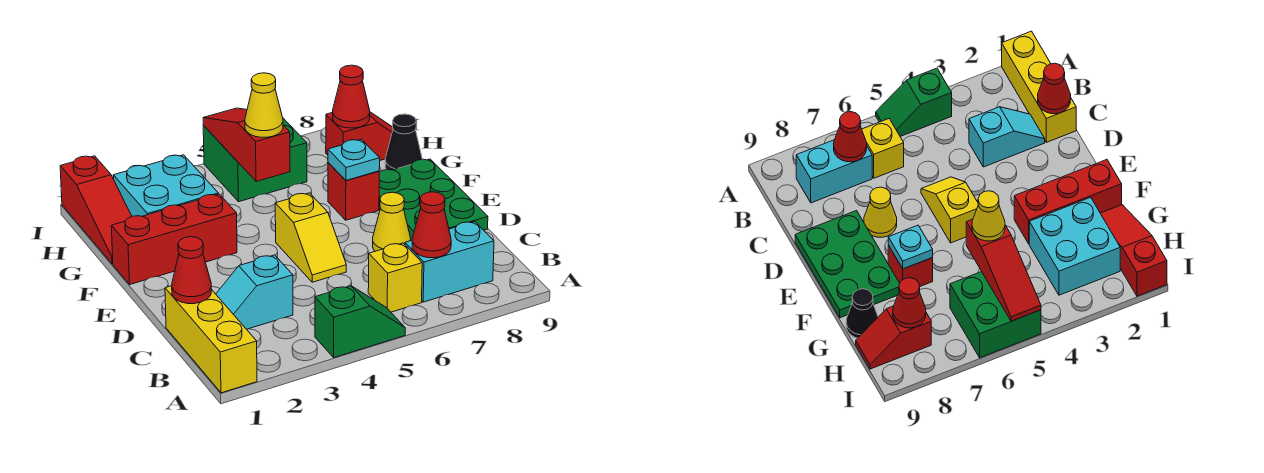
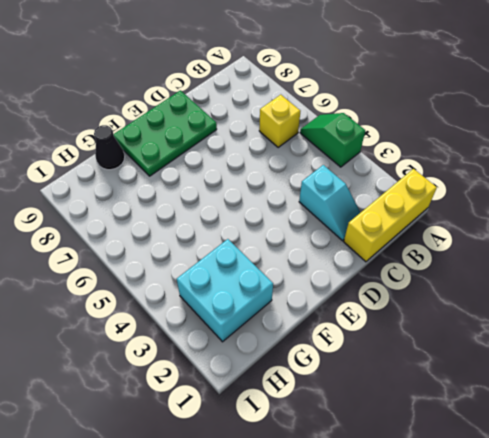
none -> cyan brick B7:B8 level 1
none -> yellow slope D5:E5 level 1 top E
none -> yellow cone D7 level 1

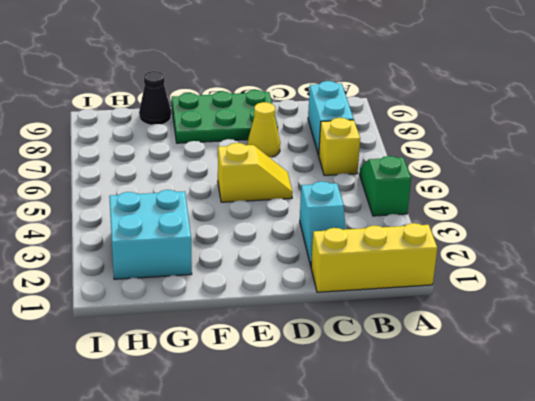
none -> red brick F1:F3 level 1
none -> red brick F7 level 1
none -> red slope G1:I1 level 1 top I

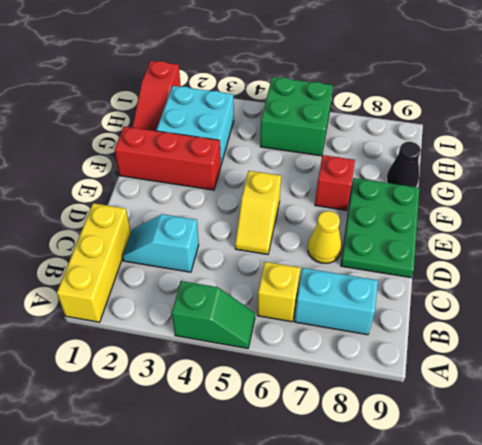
none -> red slope H8:H9 level 1 top 8
none -> red cone B7 level 2
none -> red cone C1 level 2

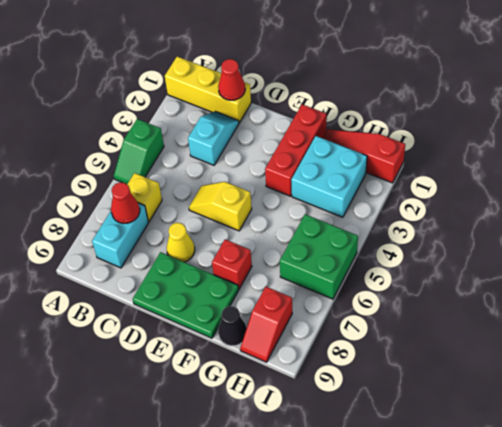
none -> cyan plate F7 level 2
none -> red slope G5:I5 level 2 top G
none -> red cone H8 level 2

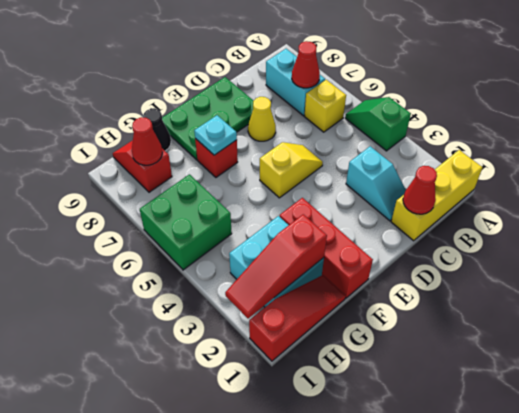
red slope G2:I2 level 2 top G -> red slope G5:I5 level 2 top G
none -> yellow cone G5 level 3

